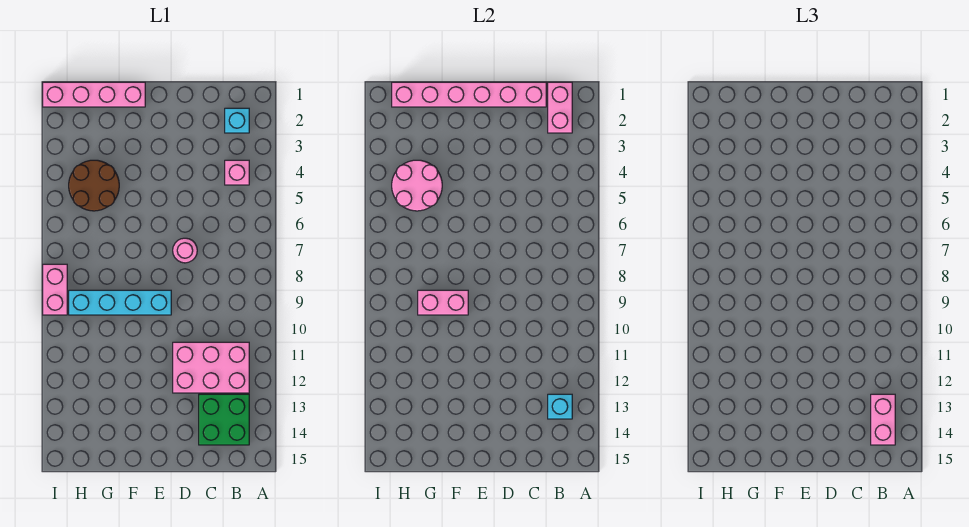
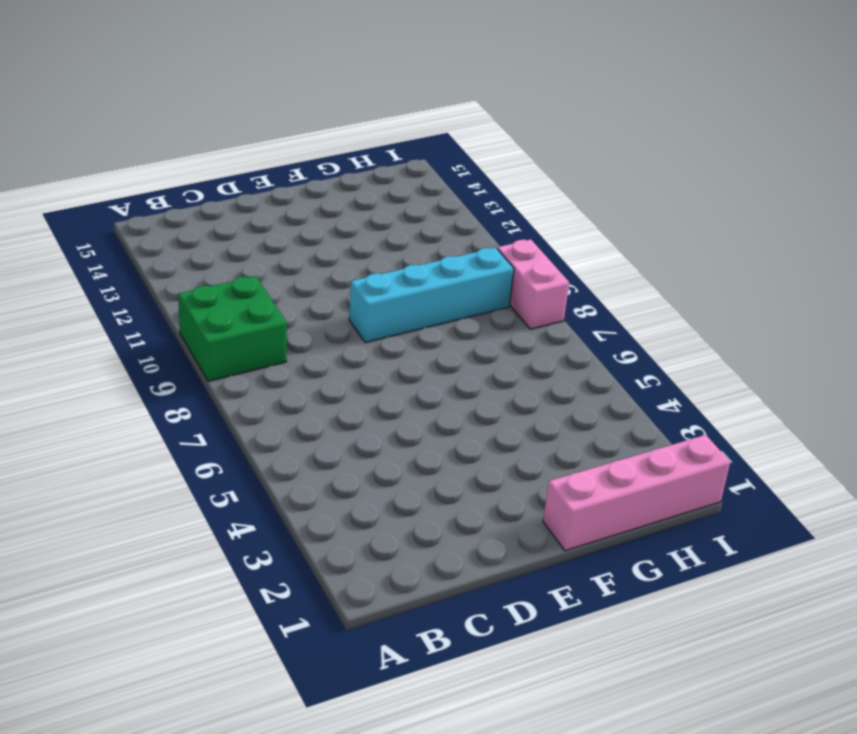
green brick A9:B10 level 1 -> green brick B13:C14 level 1
none -> cyan brick B2 level 1
none -> pink brick B4 level 1
none -> pink brick B11:D12 level 1

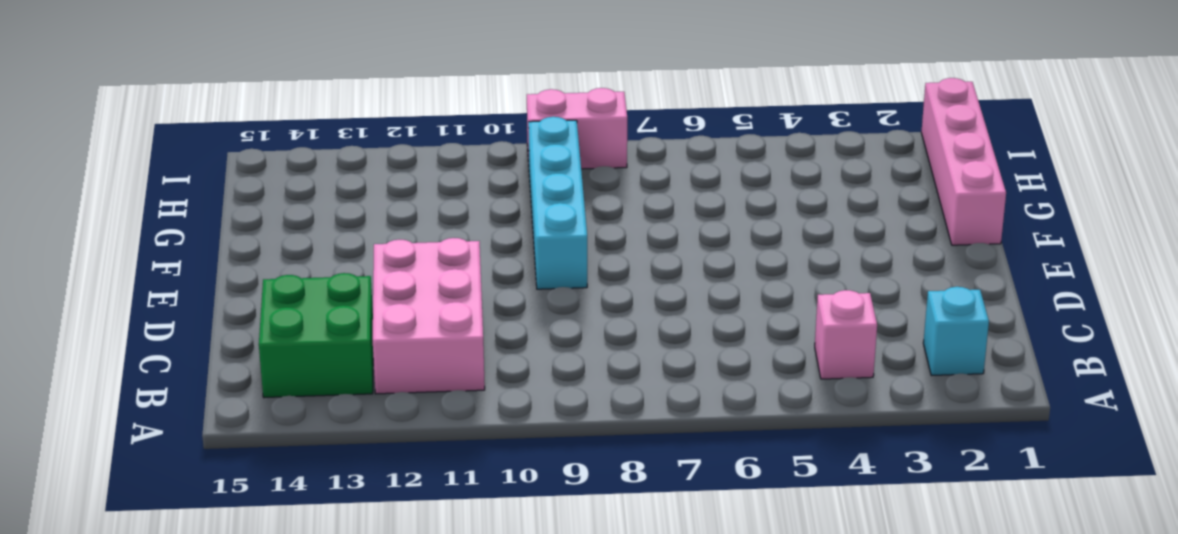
none -> pink round brick D7 level 1
none -> brown round brick G4:H5 level 1
none -> pink brick B1:B2 level 2

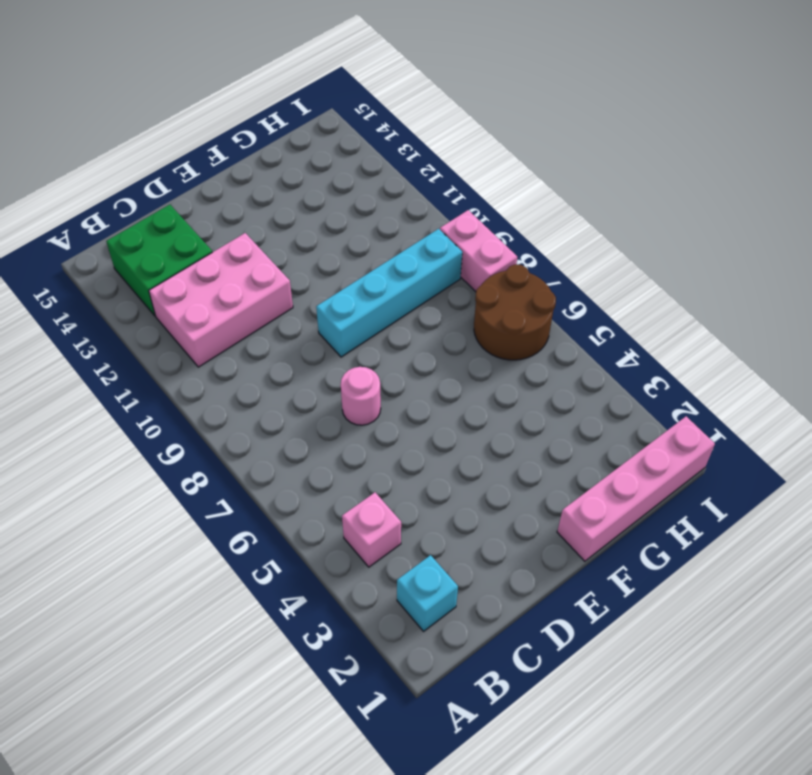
brown round brick H6:I7 level 1 -> brown round brick G4:H5 level 1
none -> pink brick B1:B2 level 2
none -> cyan brick B13 level 2
none -> pink brick C1:H1 level 2

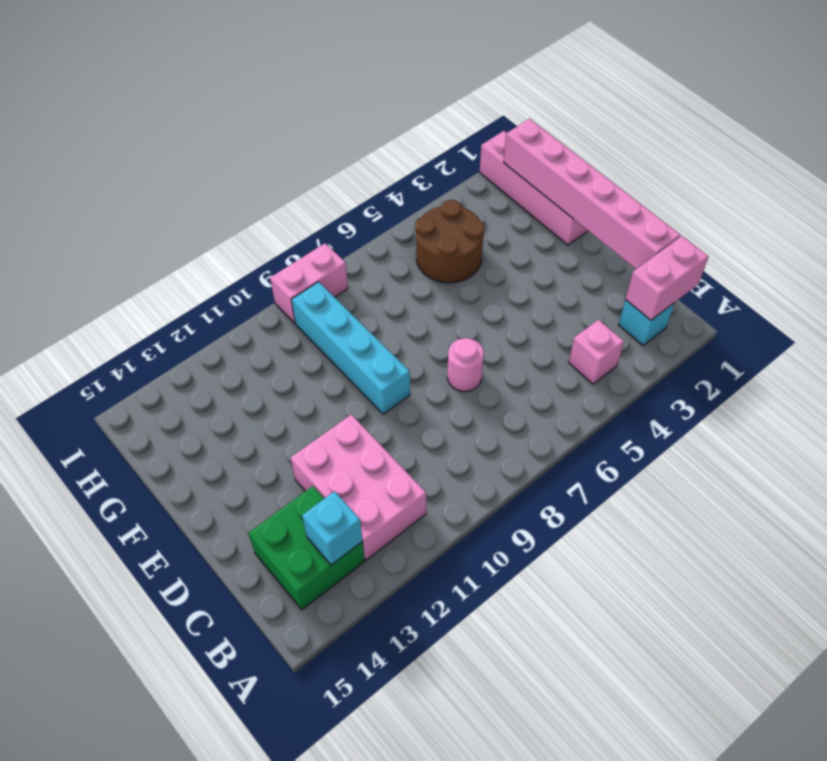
none -> pink brick F9:G9 level 2
none -> pink round brick G4:H5 level 2
none -> pink brick B13:B14 level 3

